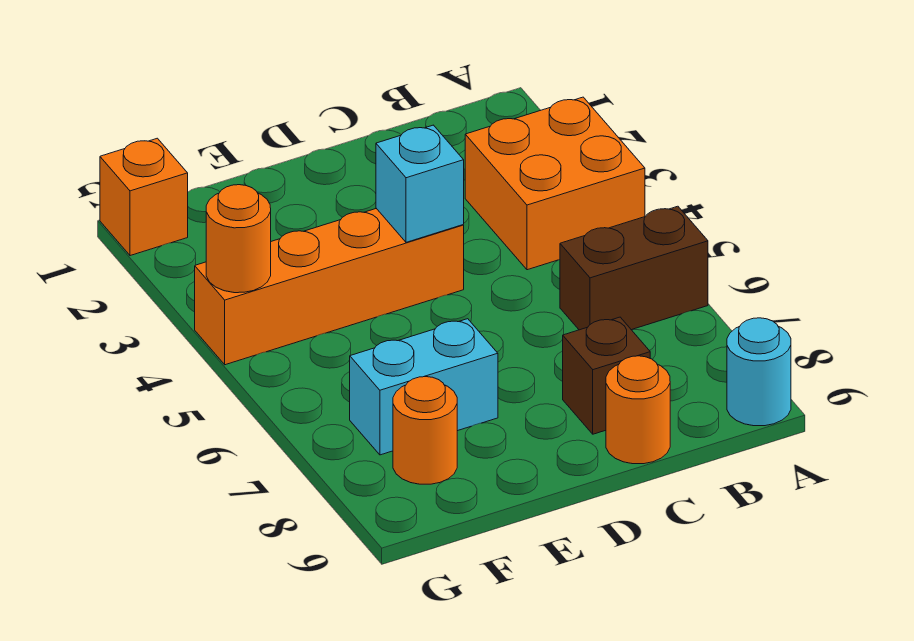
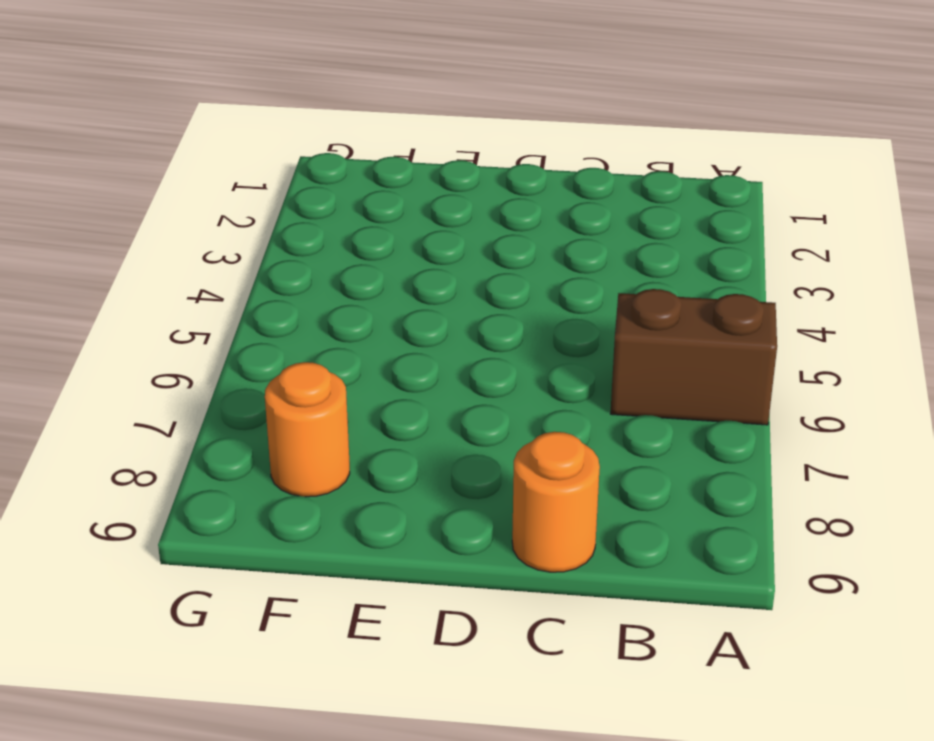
none -> orange brick A3:B4 level 1
none -> cyan round brick A9 level 1

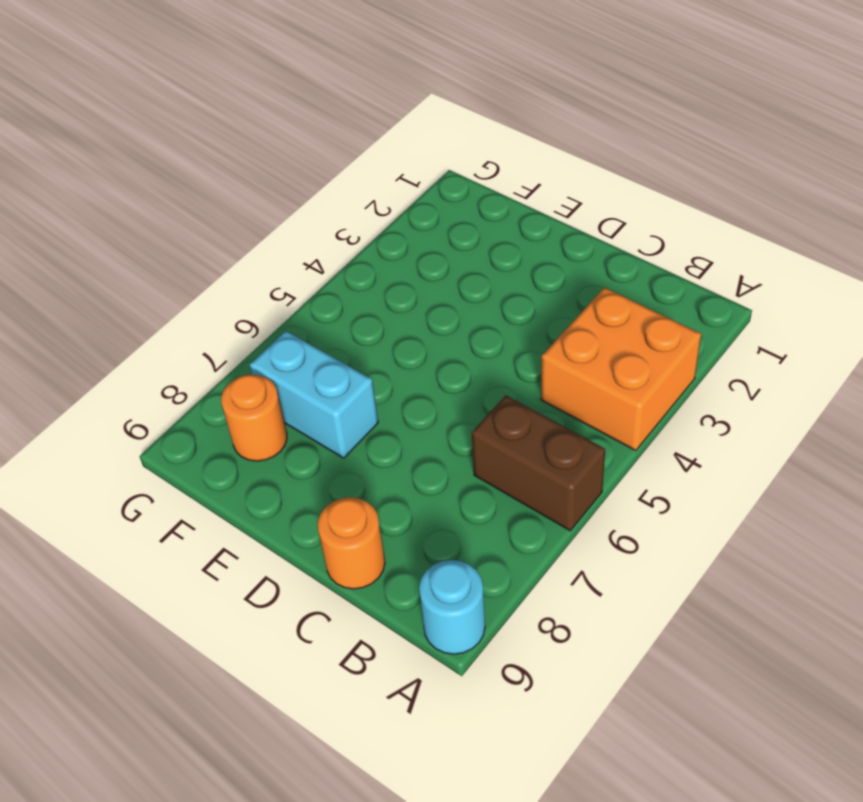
none -> brown brick C8 level 1
none -> orange brick D4:G4 level 1

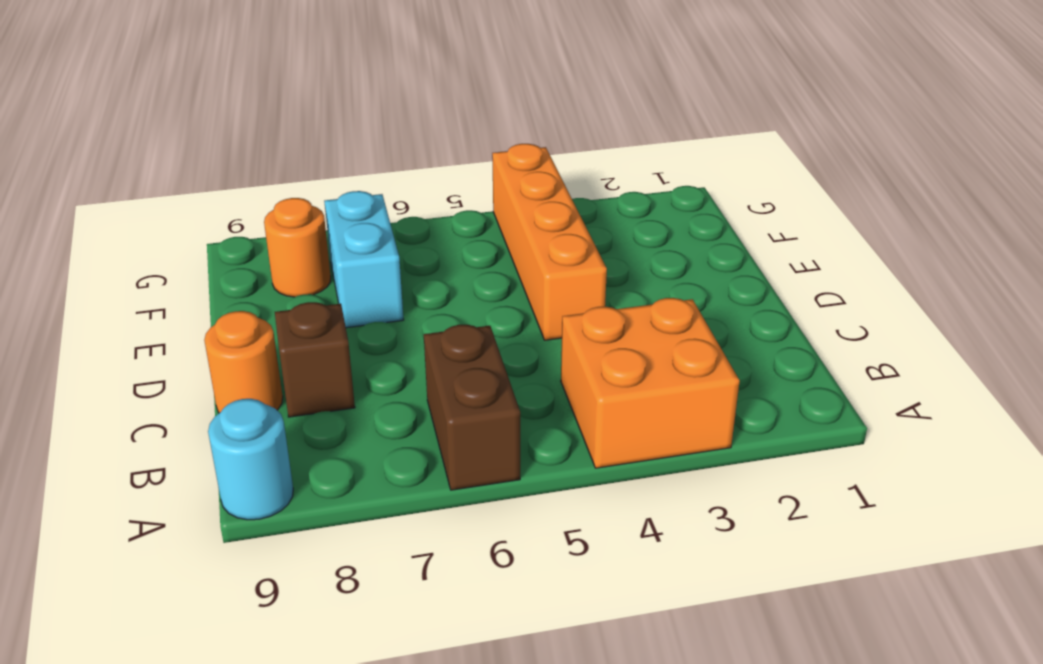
none -> orange brick G1 level 1
none -> cyan brick D4 level 2

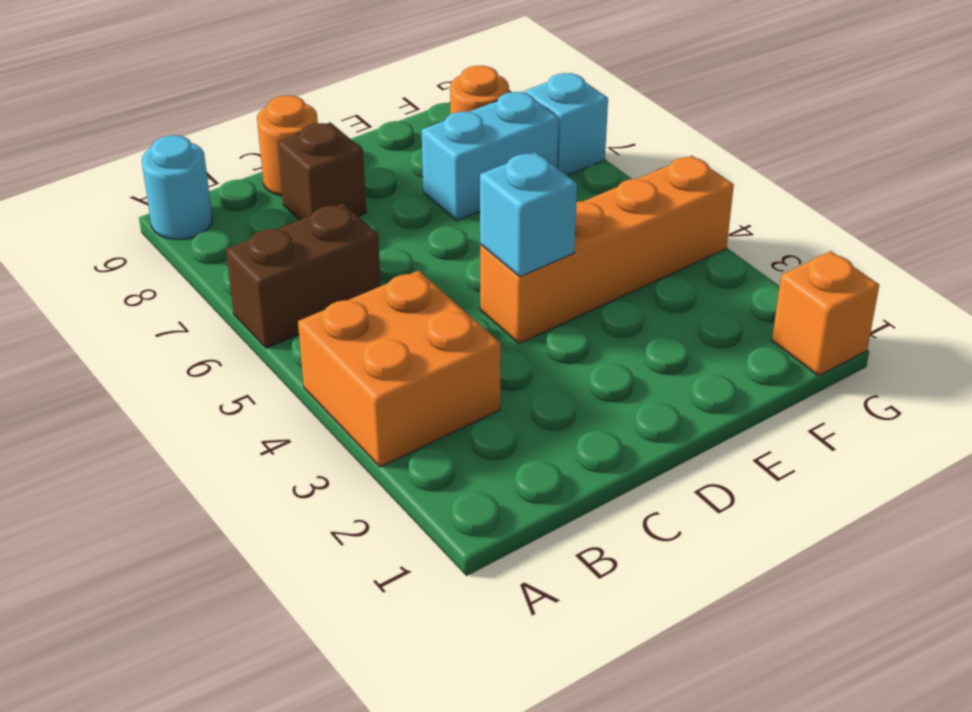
cyan brick G7 level 1 -> none
none -> orange round brick G4 level 2

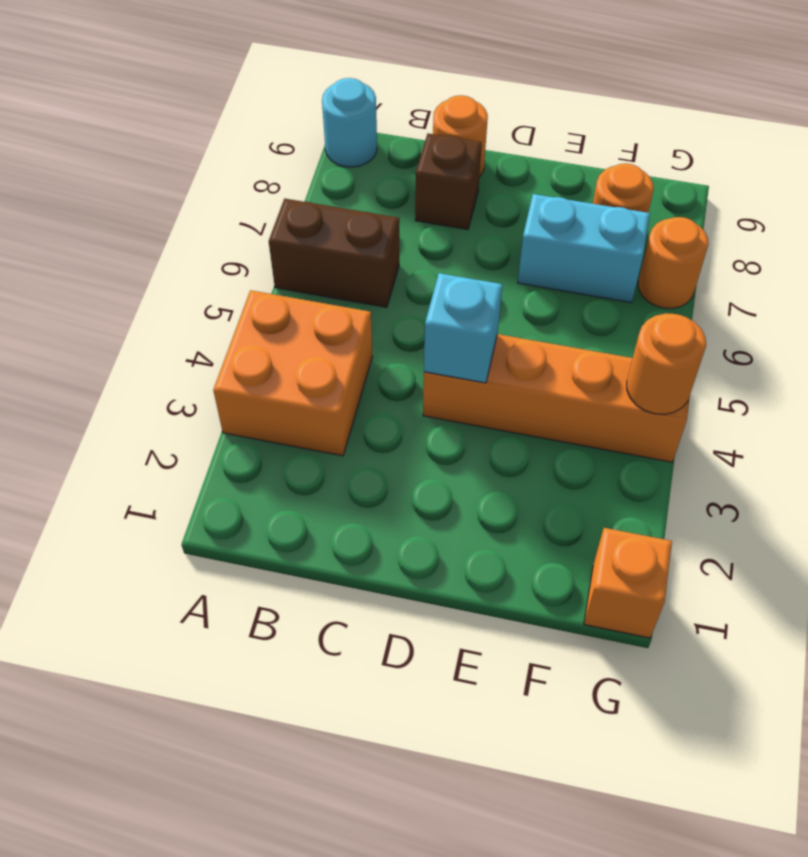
orange round brick G7 level 1 -> none

